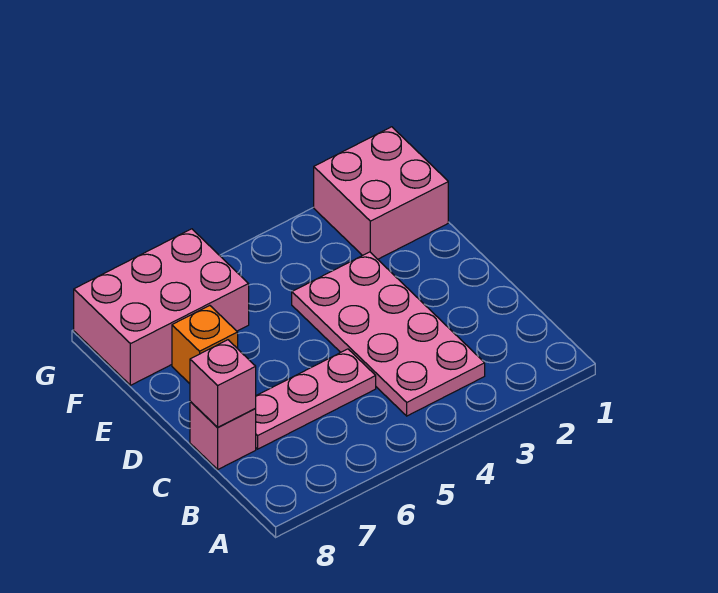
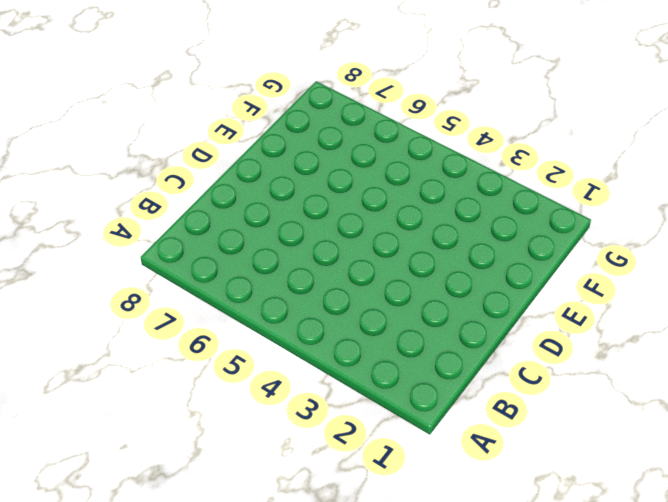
none -> pink plate B3:E4 level 1
none -> pink plate C5:C7 level 1

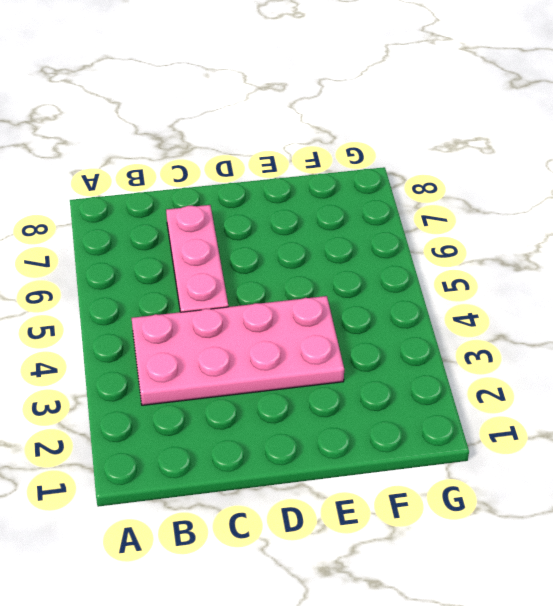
none -> pink brick C8 level 1
none -> orange brick E7 level 1

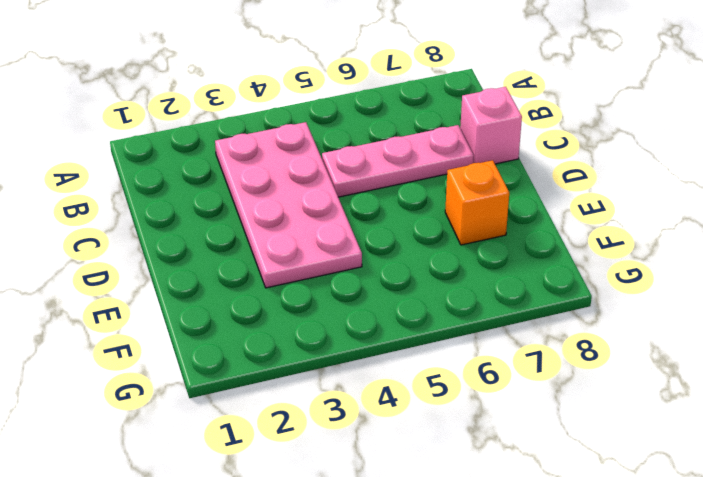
none -> pink brick F1:G2 level 1
none -> pink brick F6:G8 level 1

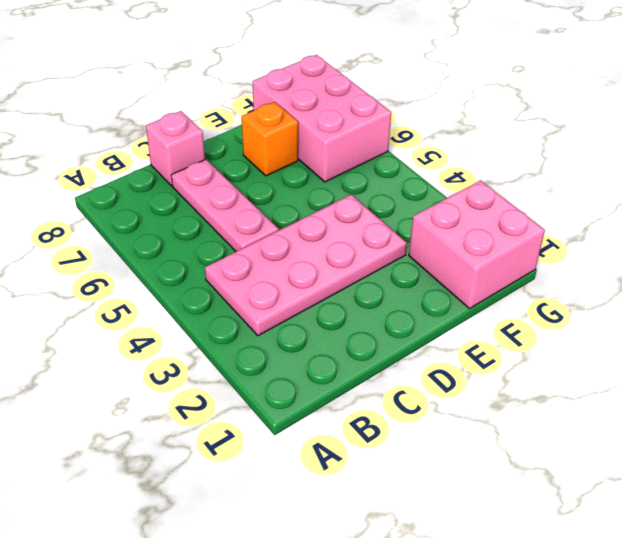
none -> pink brick C8 level 2

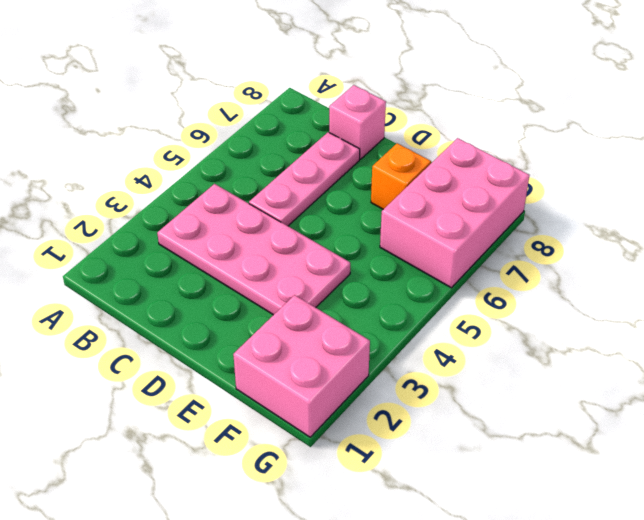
none -> pink brick C8 level 2

